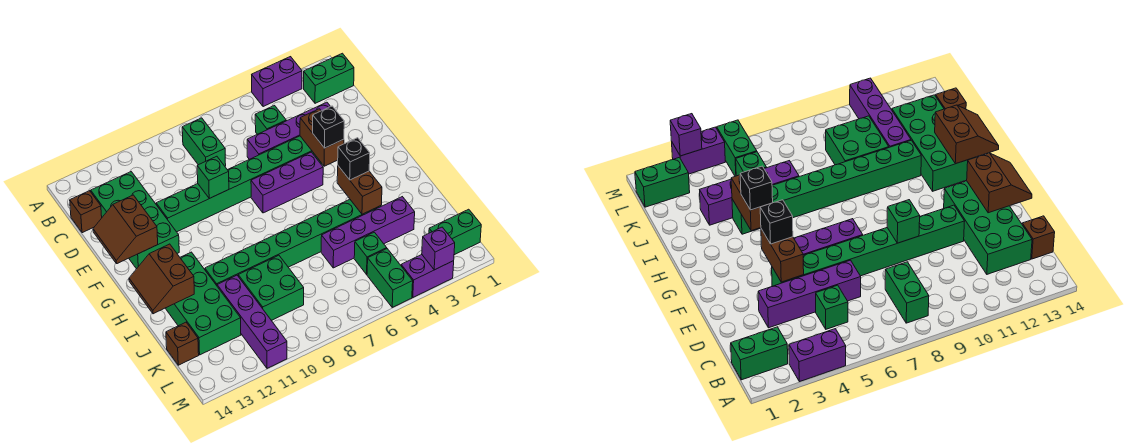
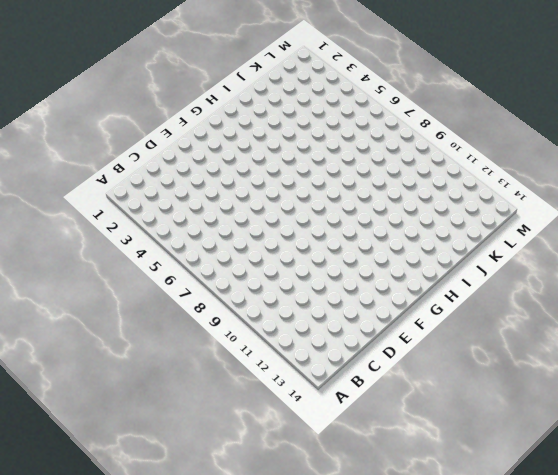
none -> purple brick A3:A4 level 1
none -> green brick B1:B2 level 1
none -> green brick B8:C8 level 1

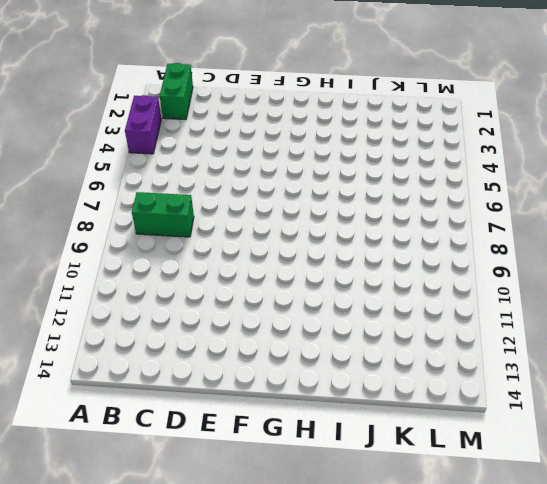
none -> green brick C5 level 1
none -> green brick C12:F13 level 1
none -> brown brick C14 level 1

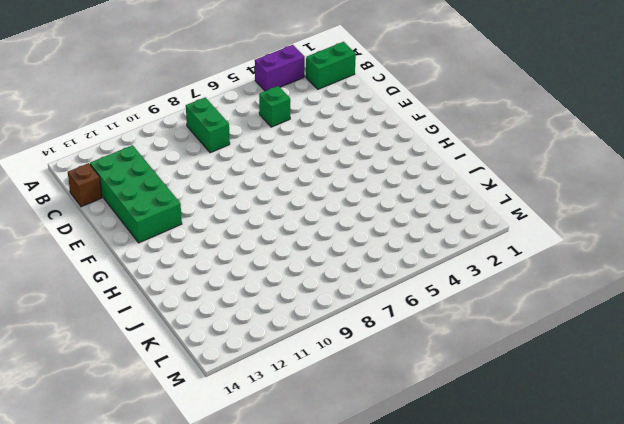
none -> purple brick D3:D6 level 1
none -> green brick E4:E11 level 1
none -> purple brick F5:F7 level 1

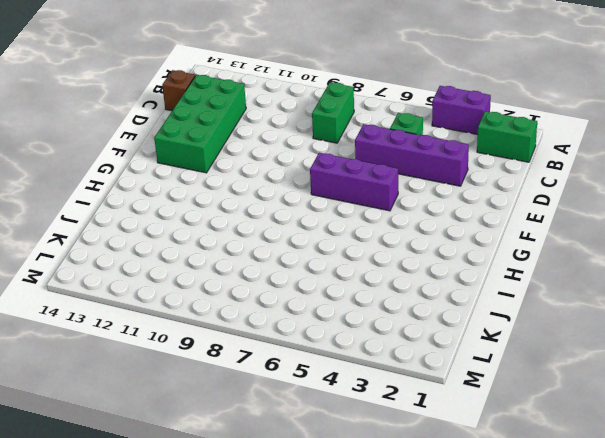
none -> green brick E4:E11 level 1
none -> green brick H12:K13 level 1
none -> green brick I4:I11 level 1

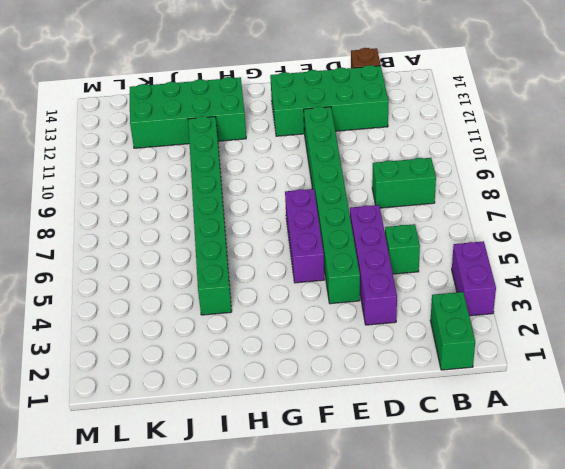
none -> purple brick J3:J6 level 1
none -> green brick J9:K10 level 1
none -> purple brick J11:M11 level 1

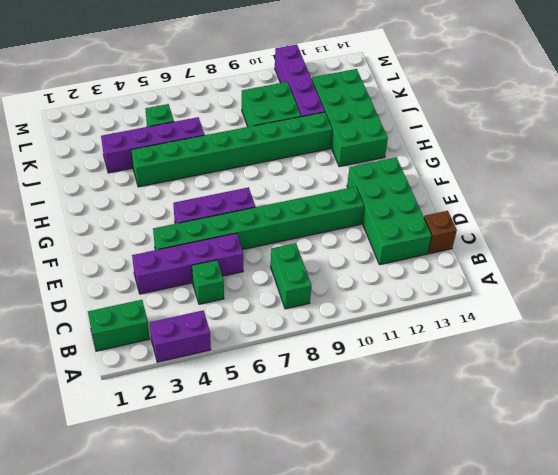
none -> brown brick K14 level 1
none -> green brick L1:L2 level 1
none -> green brick L5:M5 level 1

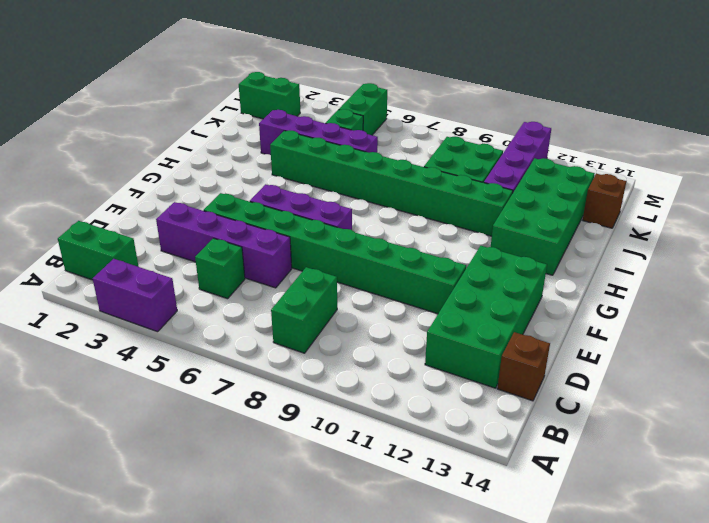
none -> purple brick M3:M4 level 1
none -> brown brick E4:F4 level 2
none -> green brick E9 level 2

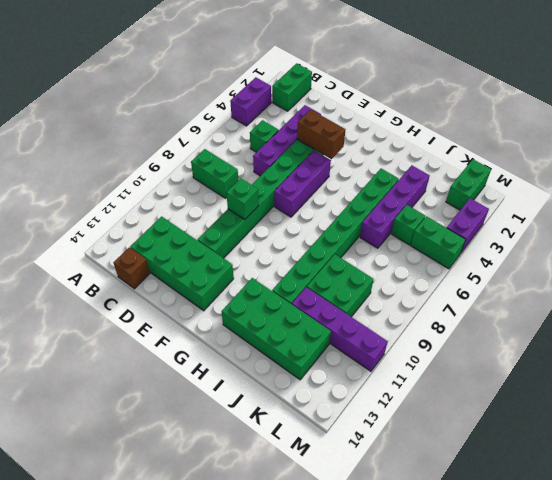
none -> brown brick K14 level 1
none -> brown slope E13:F14 level 2 top 13
none -> brown brick H4:I4 level 2

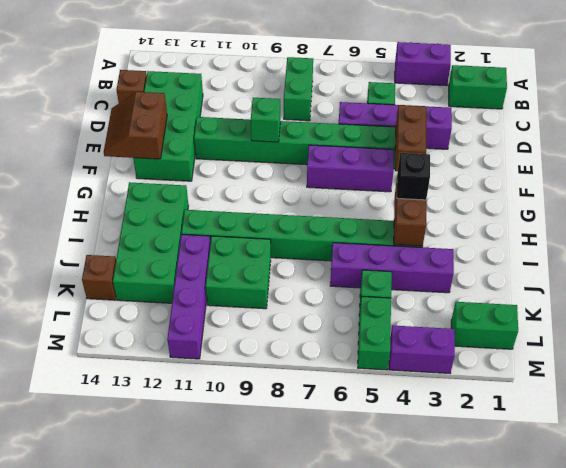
none -> brown slope H13:I14 level 2 top 13
none -> purple brick M3 level 2
none -> black brick F4 level 3

